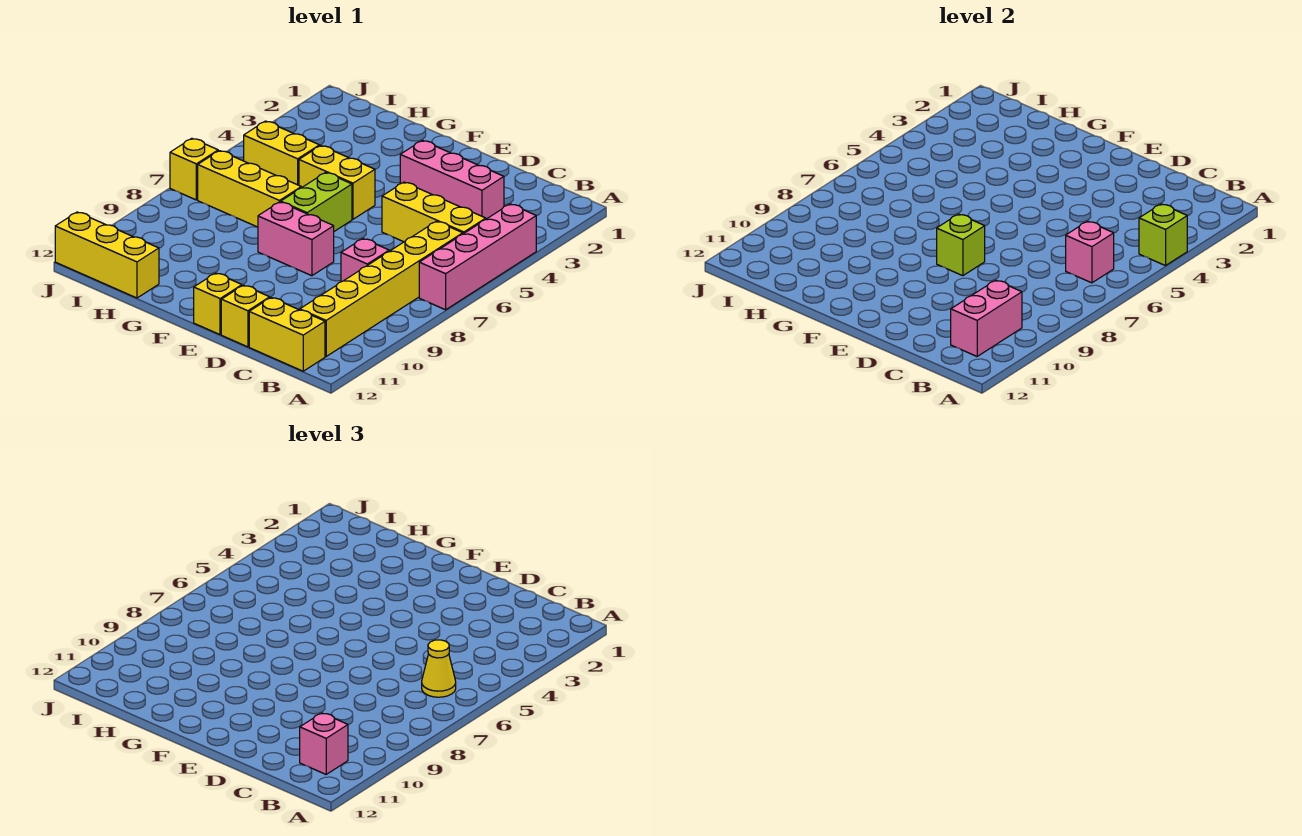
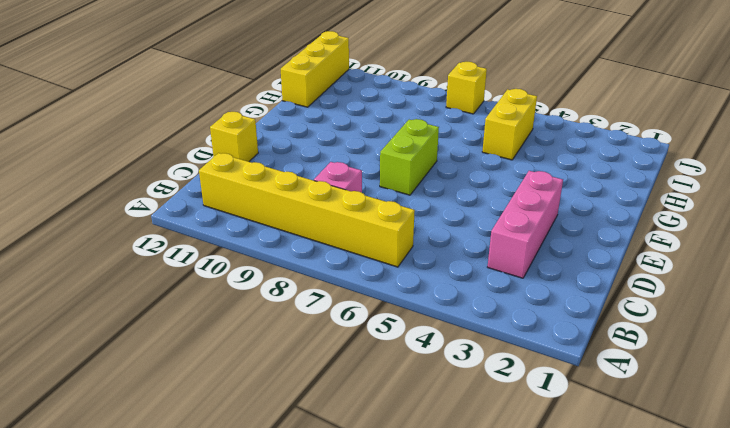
lime brick E7:F7 level 1 -> lime brick F6:F7 level 1
none -> pink brick A4:A7 level 1
none -> yellow brick B5:D5 level 1
none -> yellow brick B12:C12 level 1

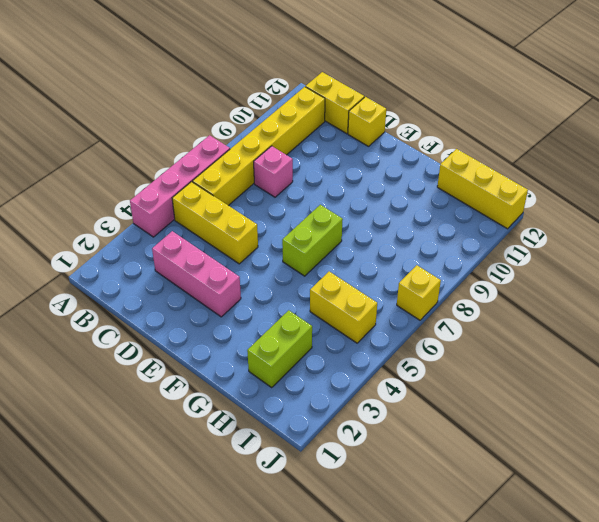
lime brick H2:H3 level 1 -> none
none -> pink brick E8:F8 level 1
none -> yellow brick E12 level 1
none -> yellow brick F5:G5 level 1

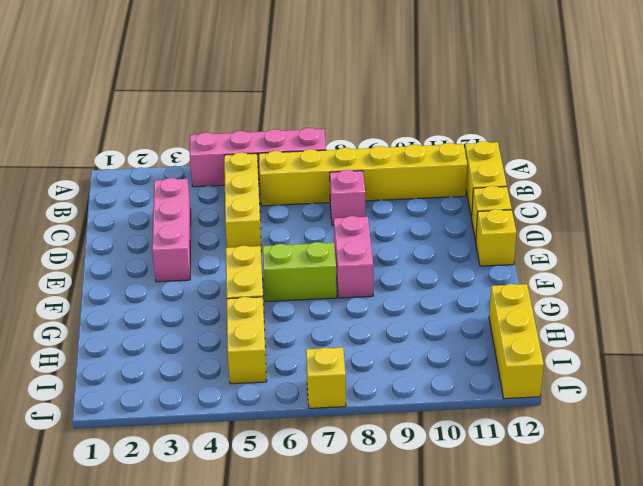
none -> yellow brick G7:I7 level 1
none -> lime brick A4 level 2
none -> pink brick B6 level 2

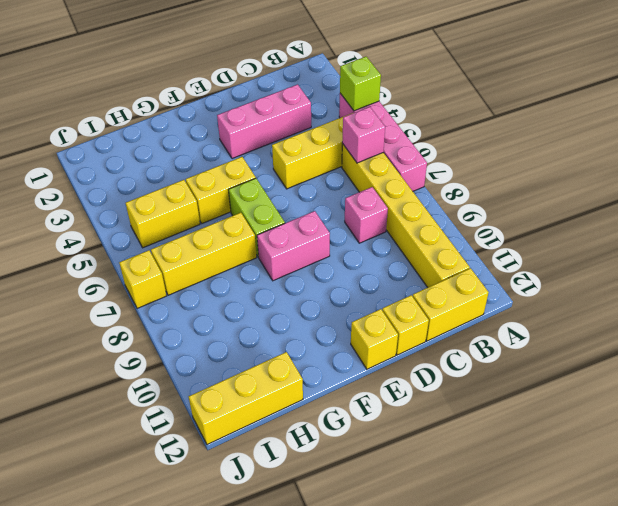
none -> pink brick B10:B11 level 2
none -> lime brick E8 level 2
none -> yellow cone B6 level 3

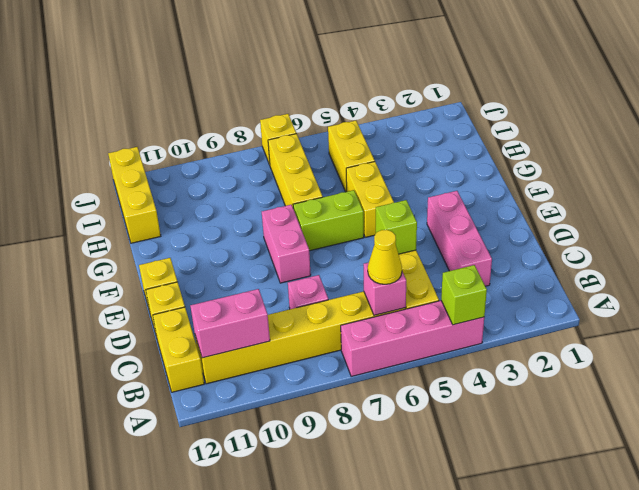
lime brick D5 level 2 -> lime brick E8 level 2
none -> pink brick B11 level 3

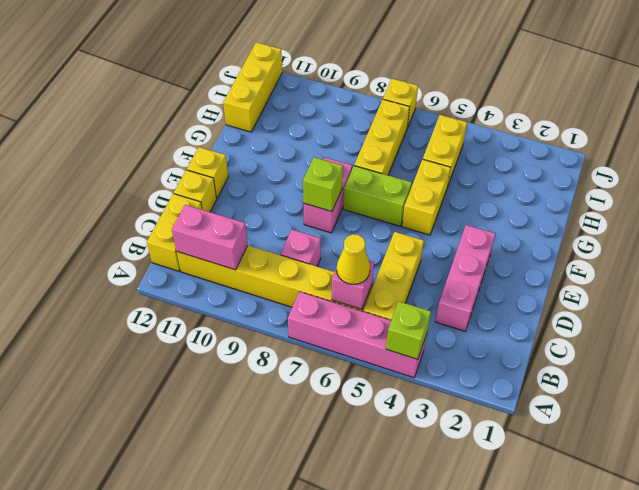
none -> pink brick B11 level 3

